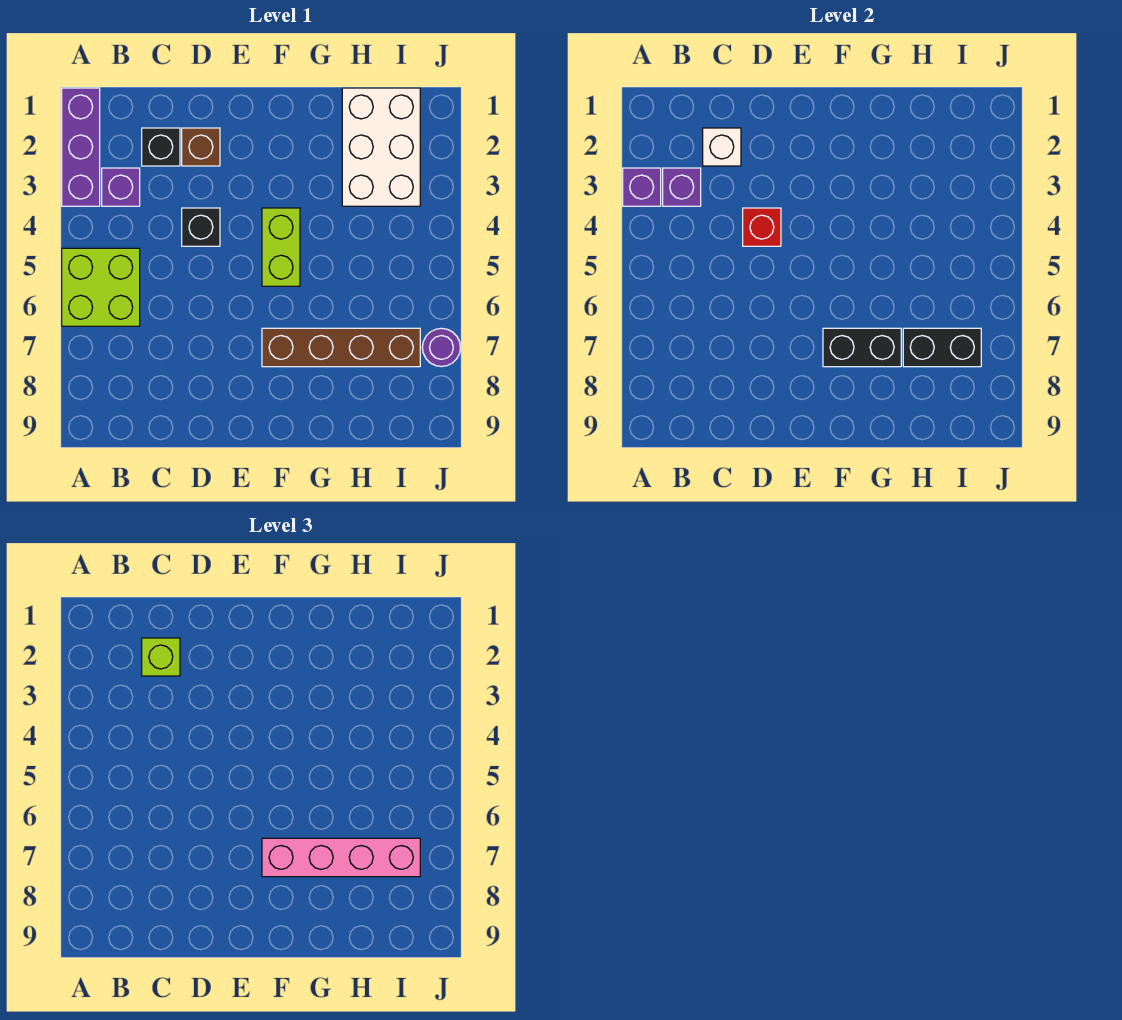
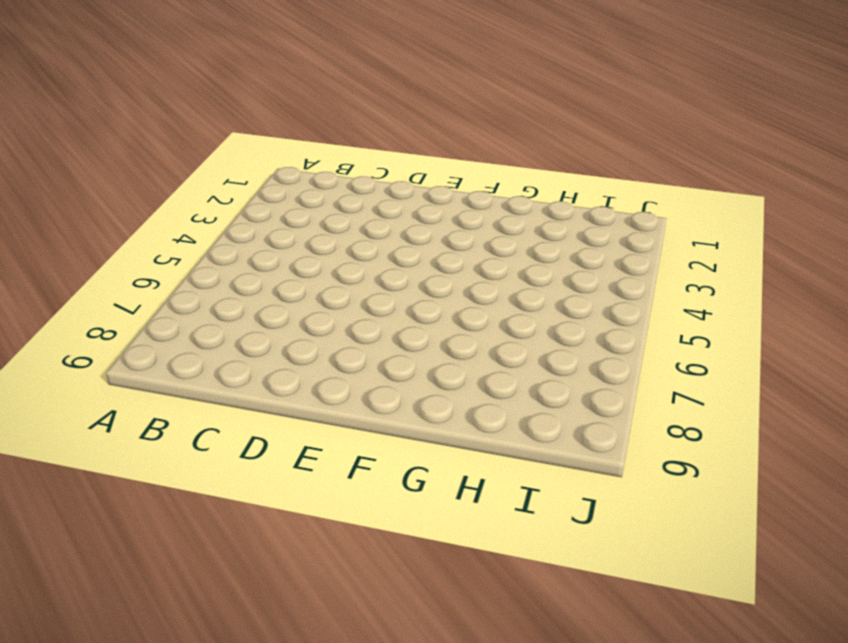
none -> purple brick A1:A3 level 1
none -> lime brick A5:B6 level 1
none -> purple brick B3 level 1

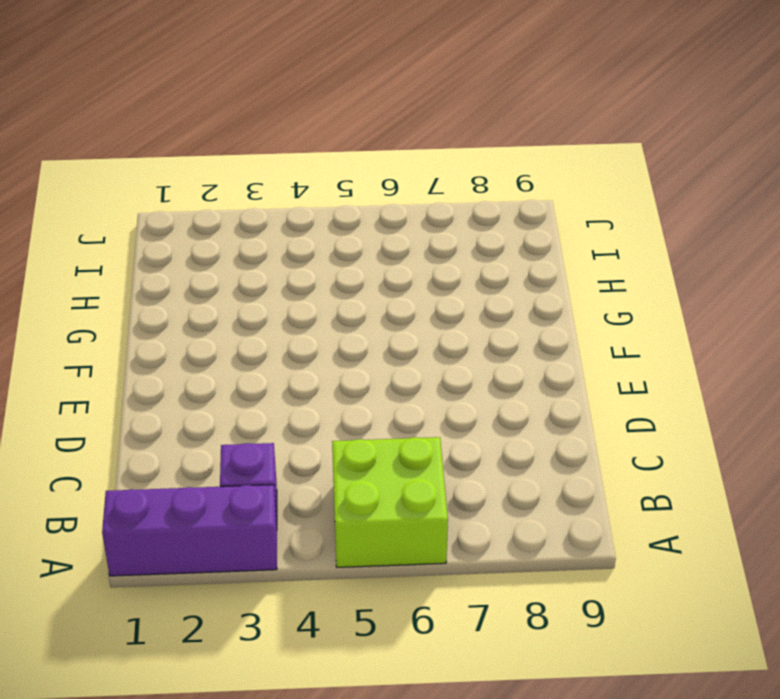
none -> black brick C2 level 1
none -> brown brick D2 level 1
none -> black brick D4 level 1

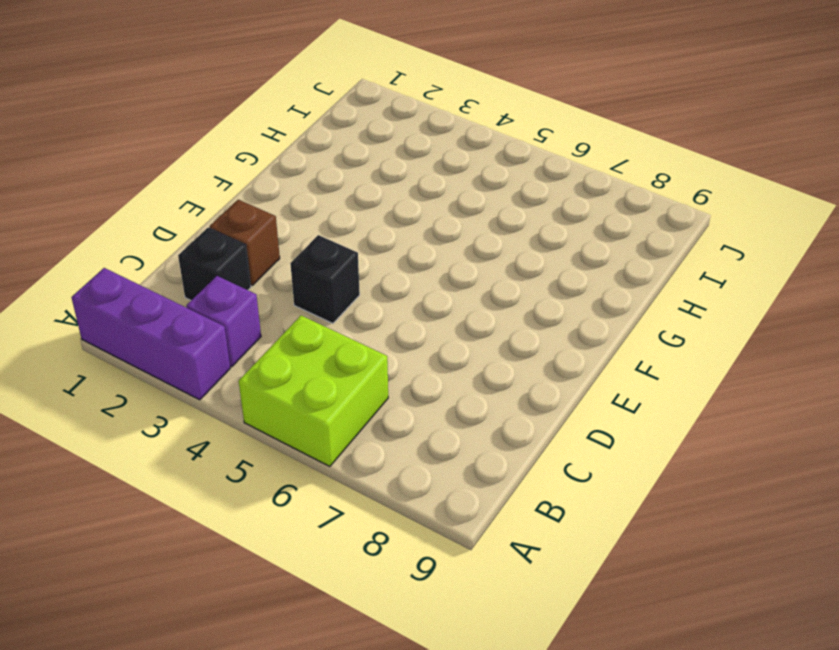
none -> lime brick F4:F5 level 1
none -> brown brick F7:I7 level 1
none -> white brick H1:I3 level 1

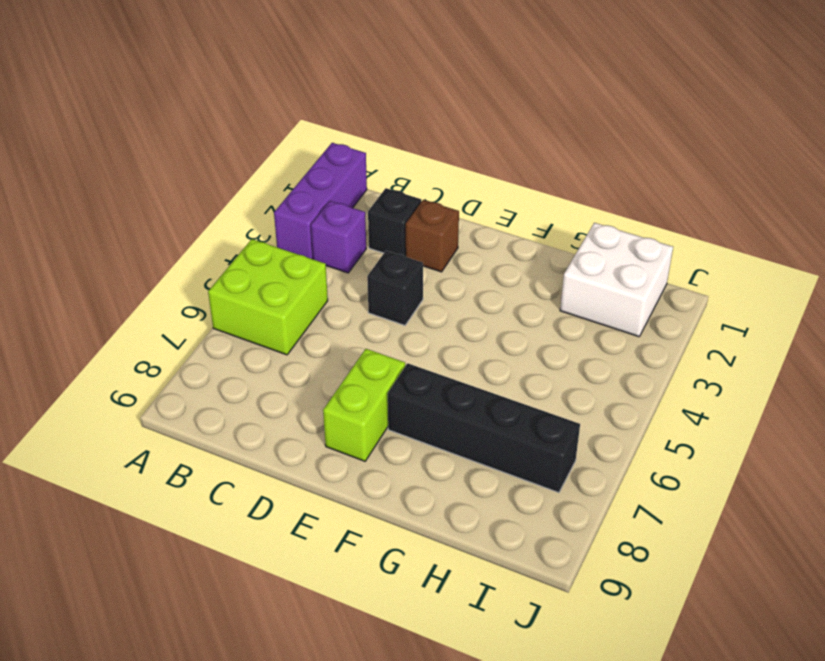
lime brick E7:E8 level 1 -> lime brick F4:F5 level 1
black brick F7:I7 level 1 -> brown brick F7:I7 level 1
white brick H1:I2 level 1 -> white brick H1:I3 level 1
none -> purple round brick J7 level 1
none -> purple brick A3 level 2
none -> purple brick B3 level 2

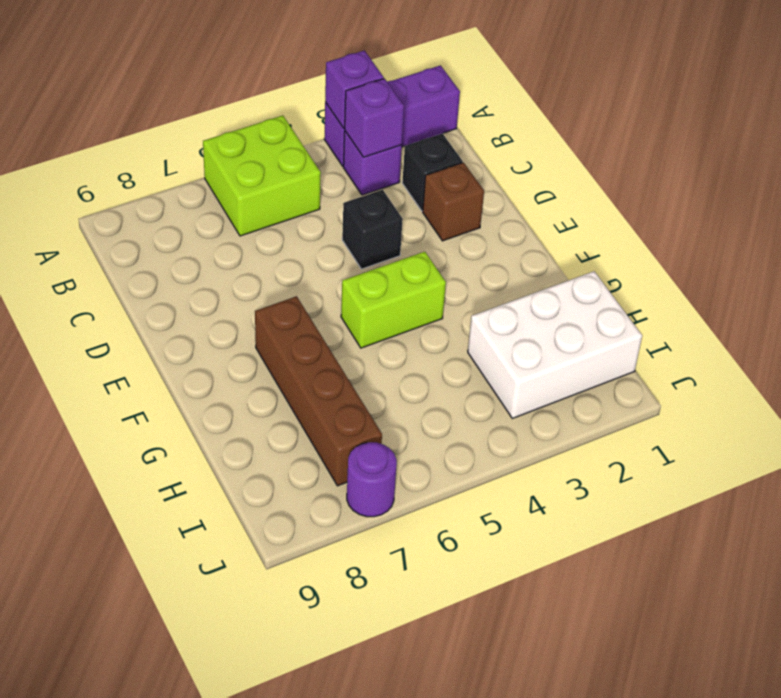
none -> white brick C2 level 2
none -> red brick D4 level 2
none -> black brick F7:G7 level 2

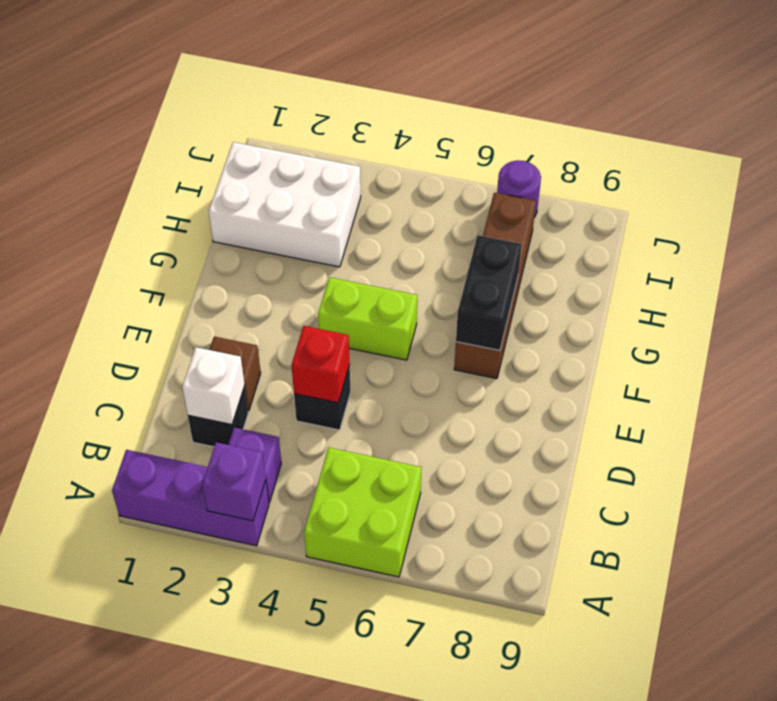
none -> purple brick B3 level 2
none -> black brick H7:I7 level 2
none -> lime brick C2 level 3

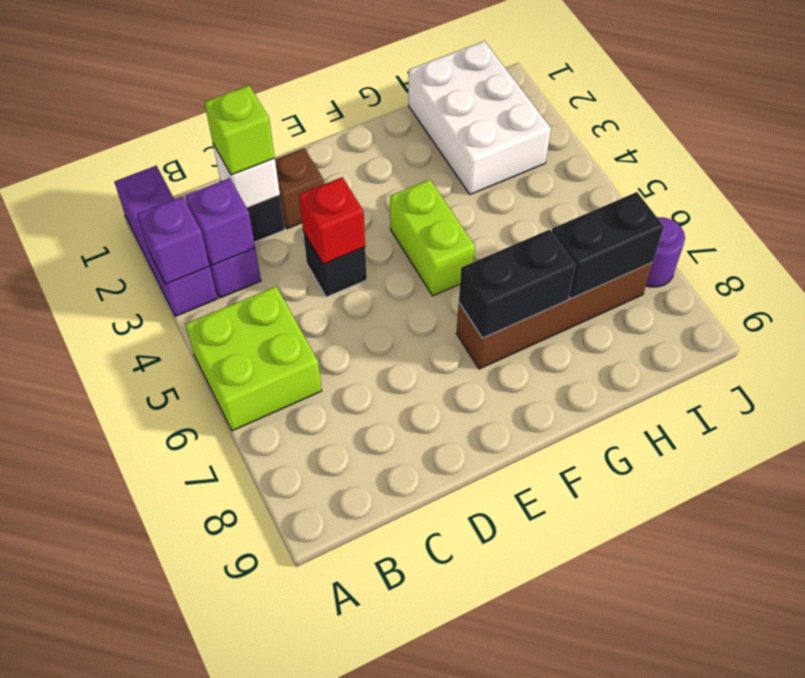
none -> pink brick F7:I7 level 3

